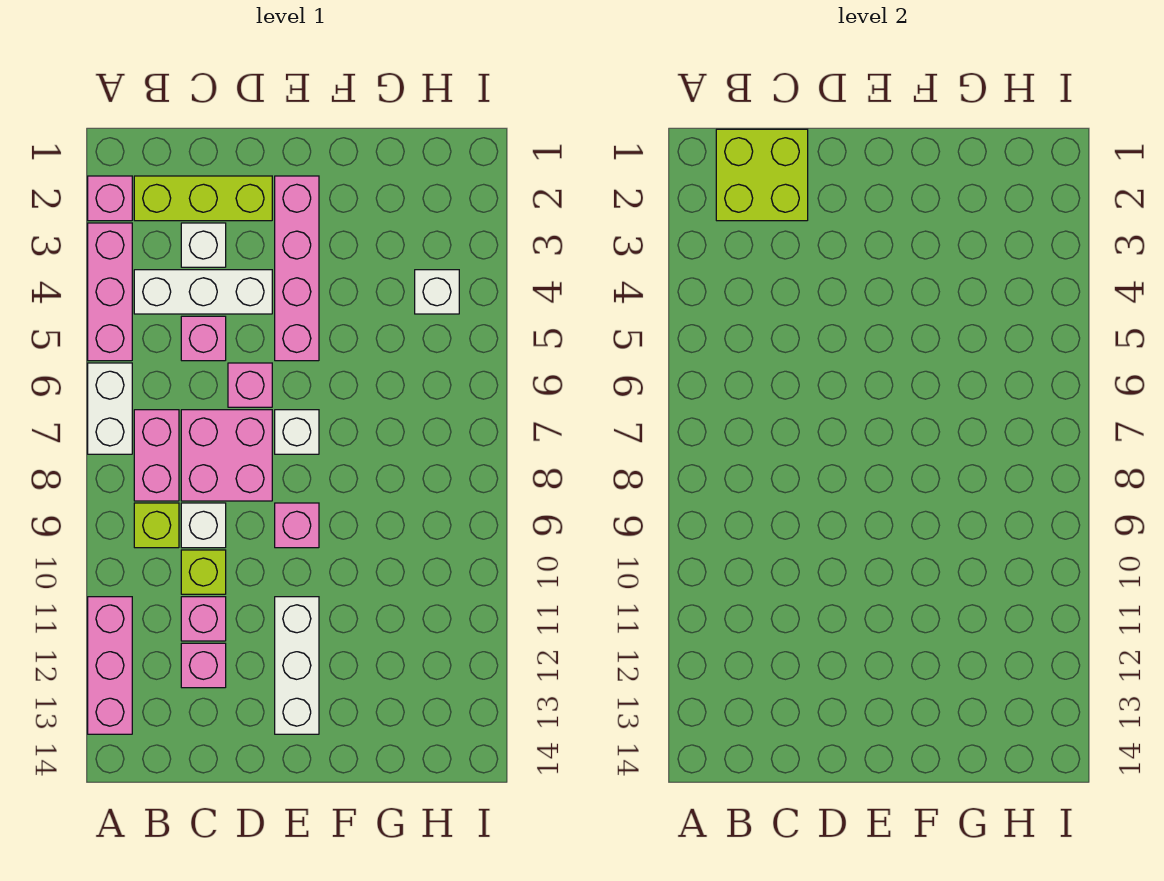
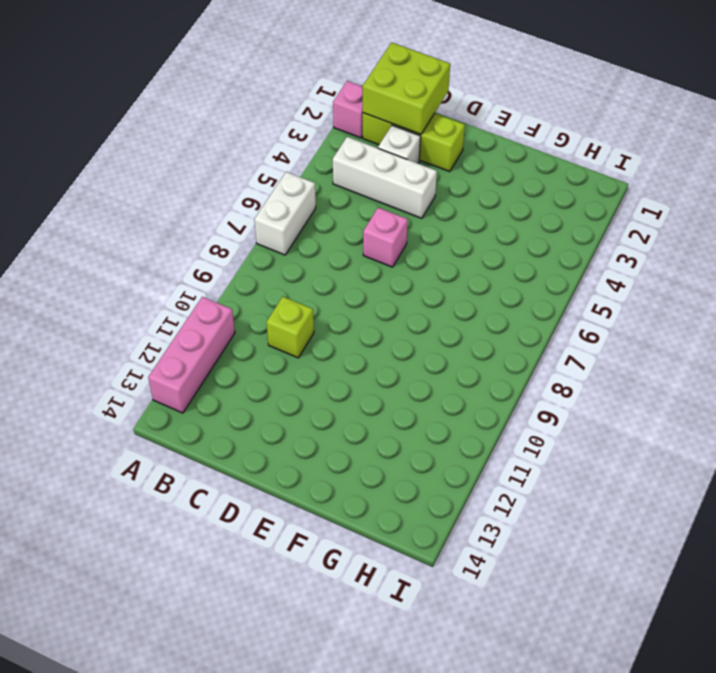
none -> pink brick A3:A5 level 1
none -> pink brick B7:B8 level 1
none -> lime brick B9 level 1

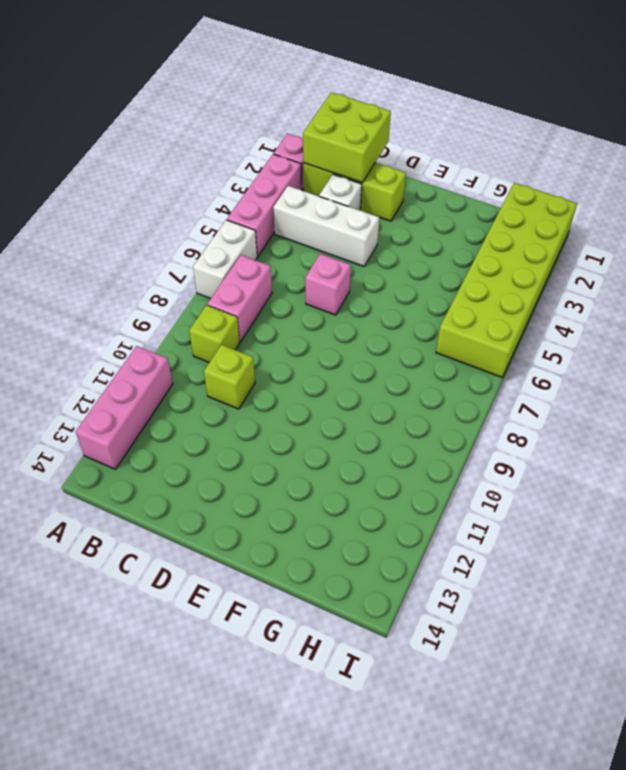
lime brick H1:I6 level 1 -> white brick H4 level 1
none -> pink brick C5 level 1
none -> pink brick C7:D8 level 1
none -> white brick C9 level 1

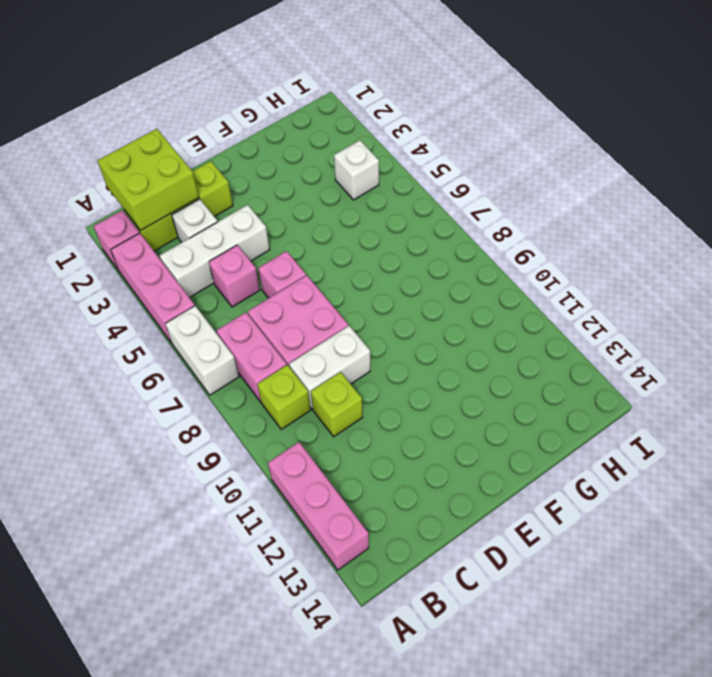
white brick C9:D9 level 1 -> white brick C9 level 1
none -> pink brick C11 level 1
none -> pink brick C12 level 1
none -> pink brick E2:E5 level 1

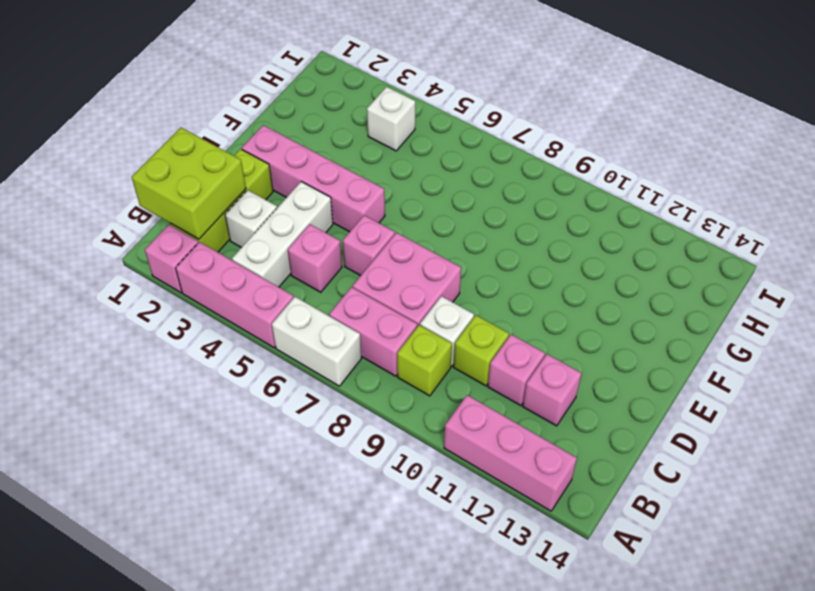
none -> white brick E7 level 1
none -> pink brick E9 level 1
none -> white brick E11:E13 level 1

